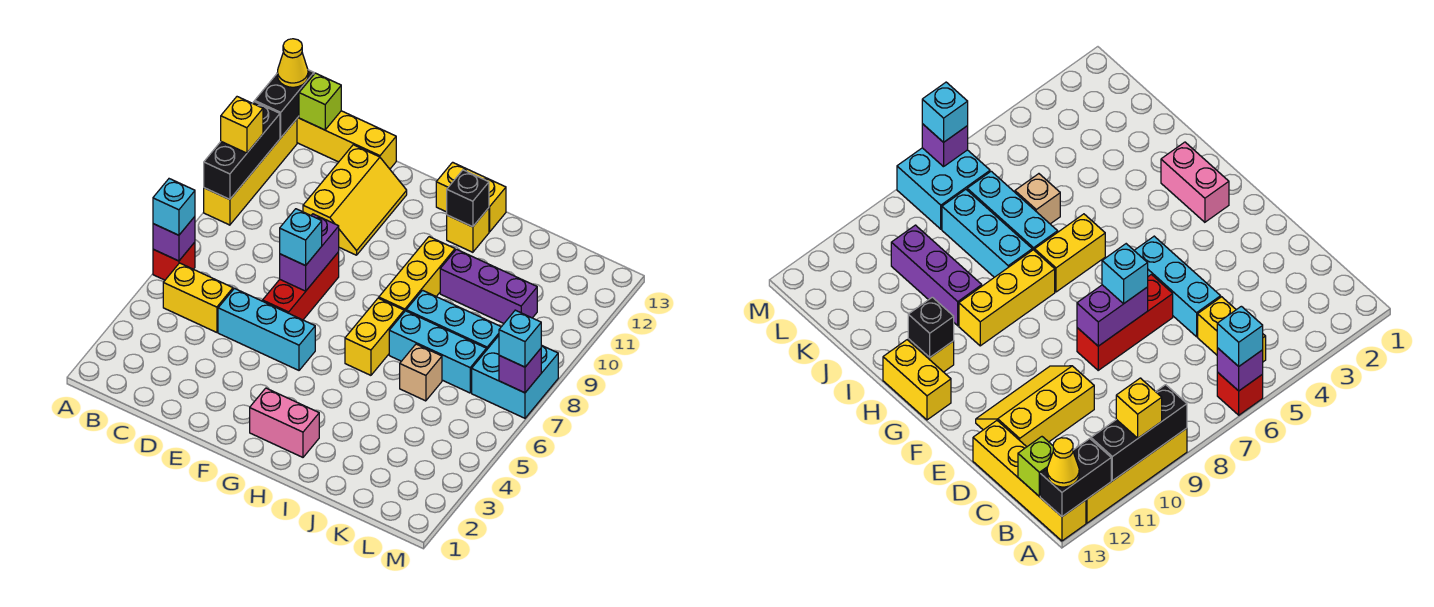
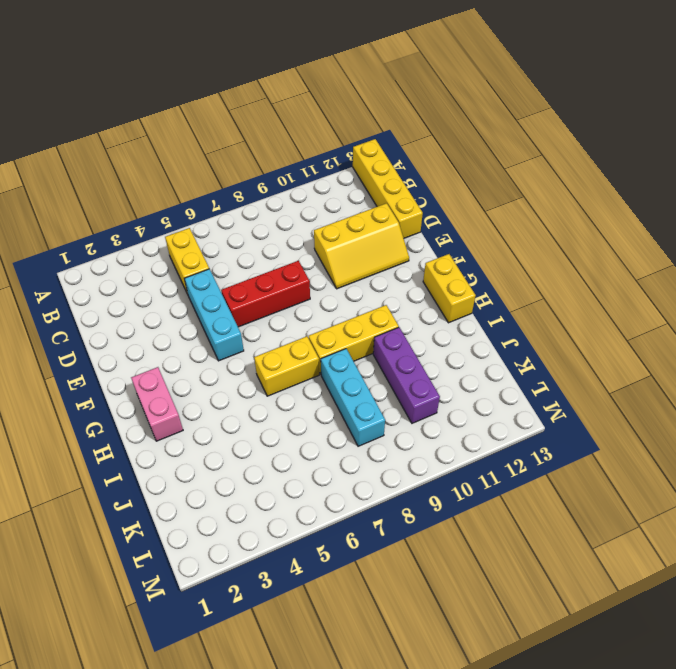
none -> red brick A6 level 1
none -> yellow brick A9:A12 level 1
none -> yellow brick H12 level 1

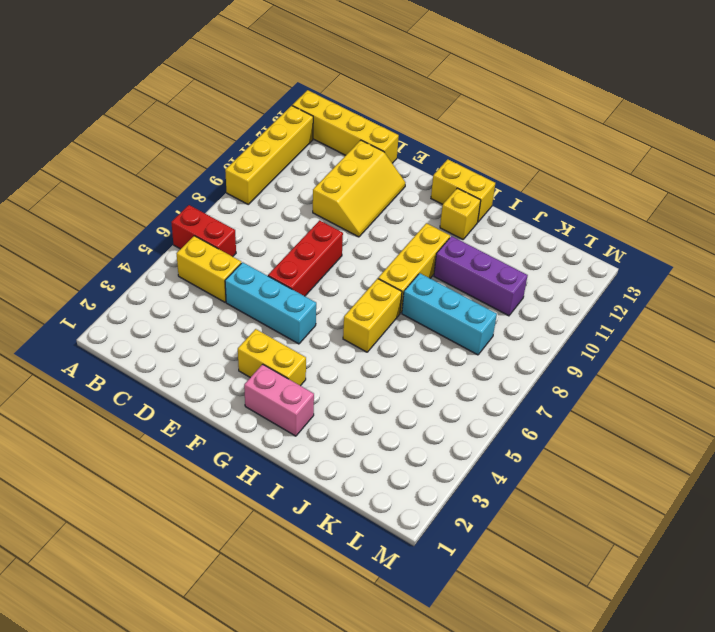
red brick A6:B6 level 1 -> red brick A6 level 1
yellow brick F3:G3 level 1 -> none
none -> cyan brick I7:K7 level 1
none -> tan brick J6 level 1
none -> cyan brick L7:M8 level 1

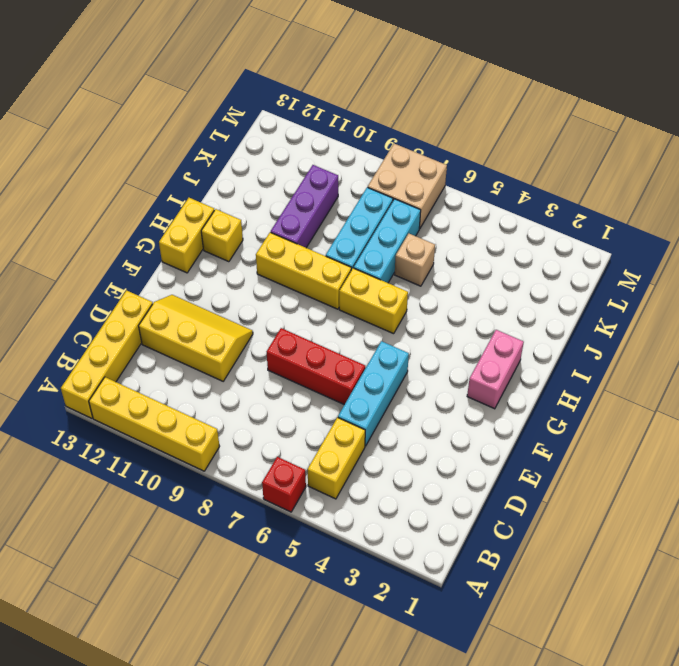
tan brick L7:M8 level 1 -> cyan brick L7:M8 level 1
none -> purple brick A6 level 2
none -> black brick A9:A11 level 2
none -> black brick A12:A13 level 2

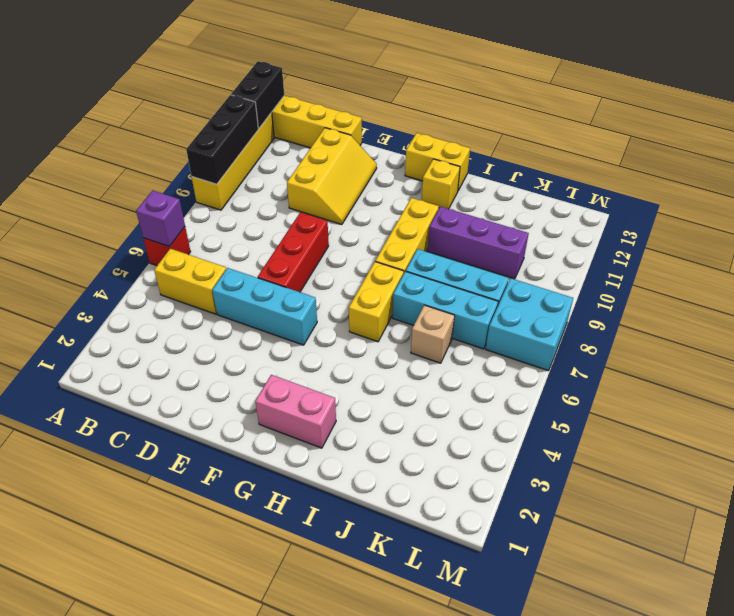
none -> lime brick B13 level 2
none -> purple brick E7:E8 level 2
none -> black brick H12 level 2

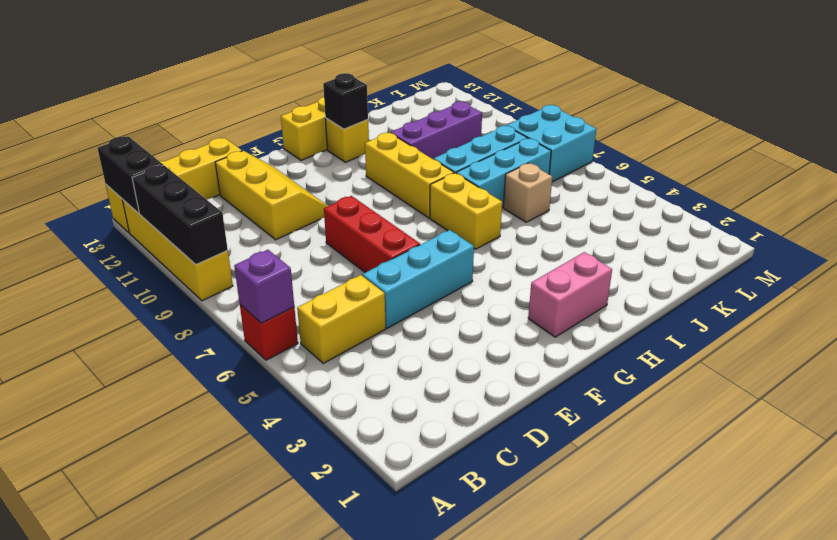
none -> lime brick B13 level 2
none -> purple brick E7:E8 level 2
none -> purple brick M7 level 2

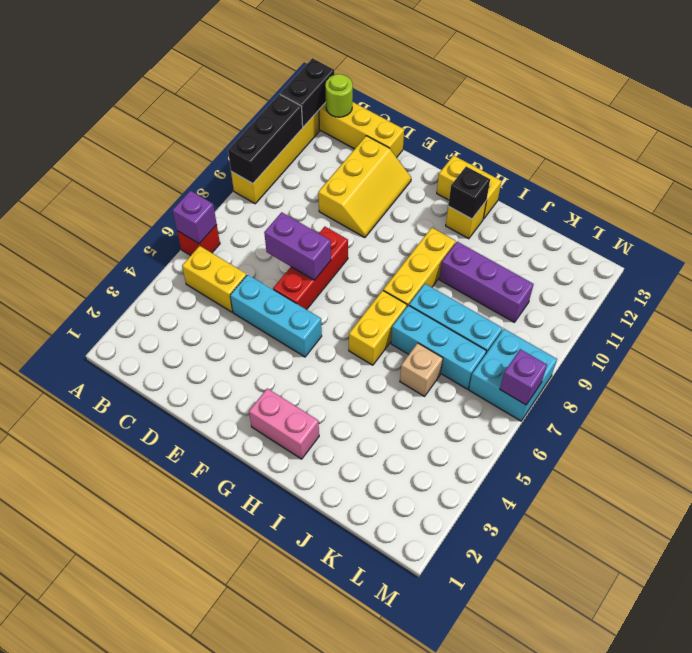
lime round brick B13 level 2 -> lime brick B13 level 2
purple brick D7:E7 level 2 -> purple brick E7:E8 level 2
none -> cyan brick A6 level 3
none -> yellow brick A10 level 3
none -> yellow cone A13 level 3

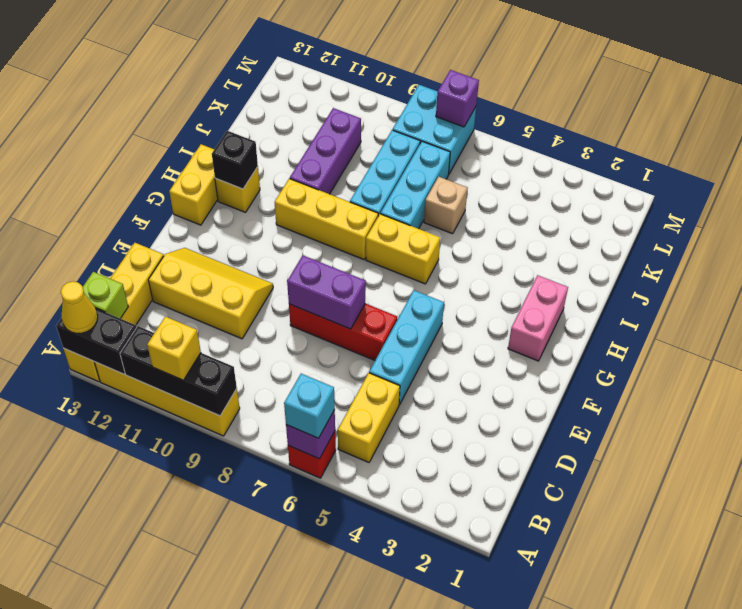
none -> cyan brick E7 level 3
none -> cyan brick M7 level 3

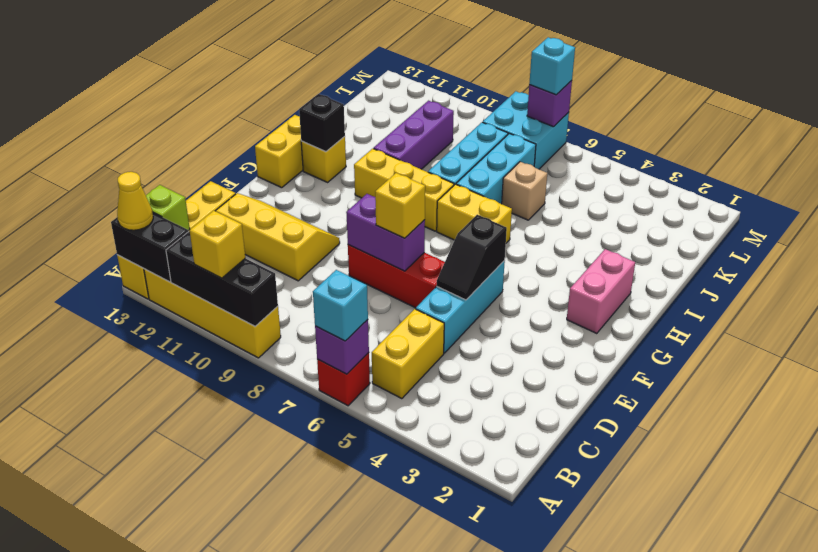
black slope E5:F5 level 2 top F -> none
yellow brick E7 level 3 -> cyan brick E7 level 3

